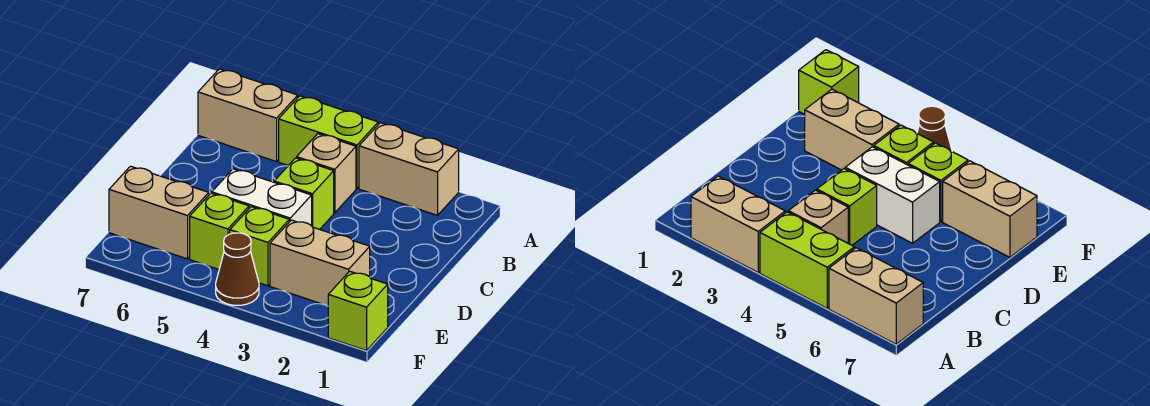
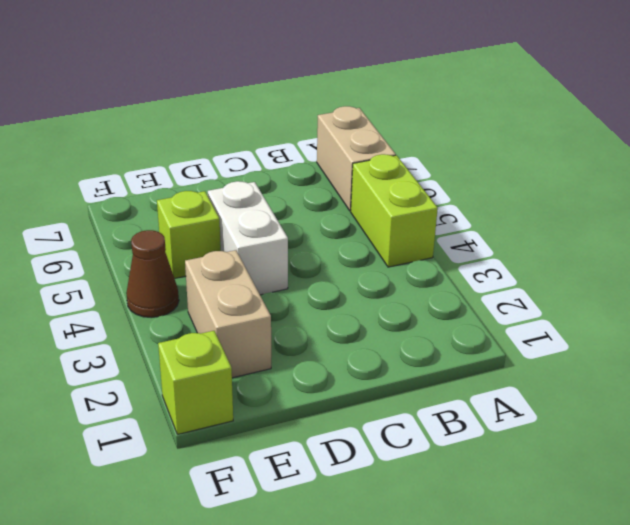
none -> tan brick A2:A3 level 1
none -> tan brick B4 level 1
none -> lime brick C4 level 1

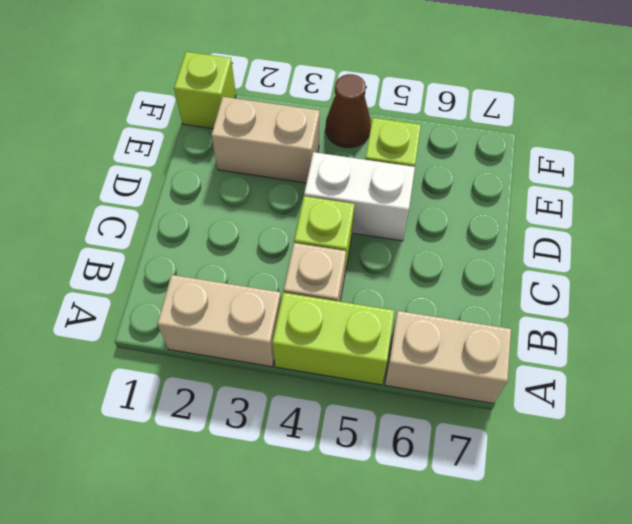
none -> lime brick E4 level 1
none -> tan brick E6:E7 level 1

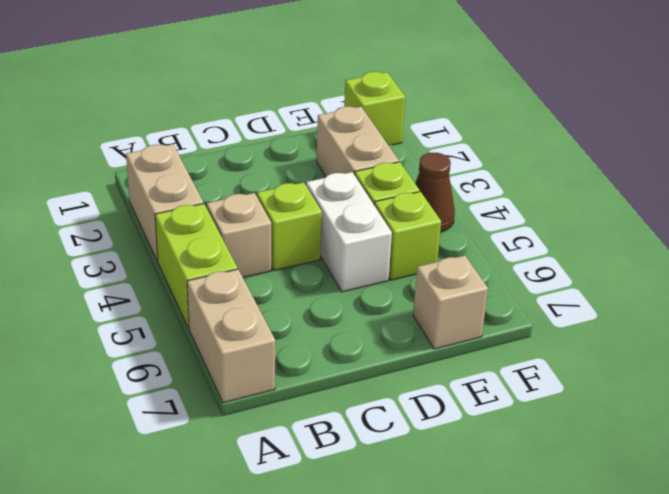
tan brick E7 level 1 -> tan brick E6:E7 level 1

